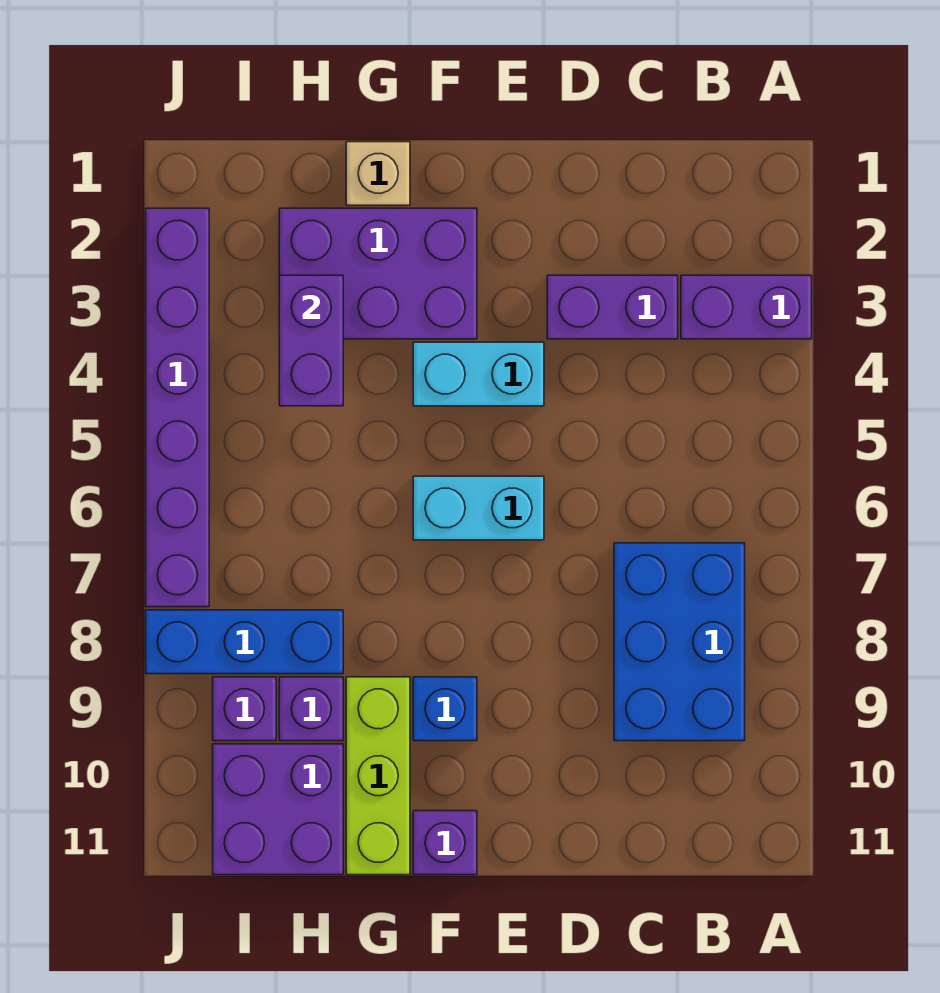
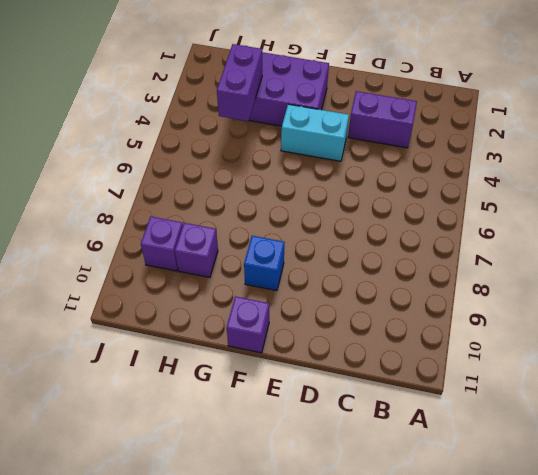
none -> purple brick A3:B3 level 1
none -> blue brick B7:C9 level 1
none -> cyan brick E6:F6 level 1

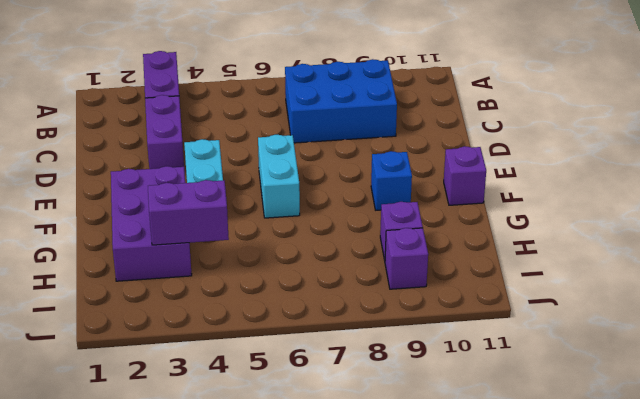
none -> tan brick G1 level 1
none -> lime brick G9:G11 level 1
none -> blue brick H8:J8 level 1

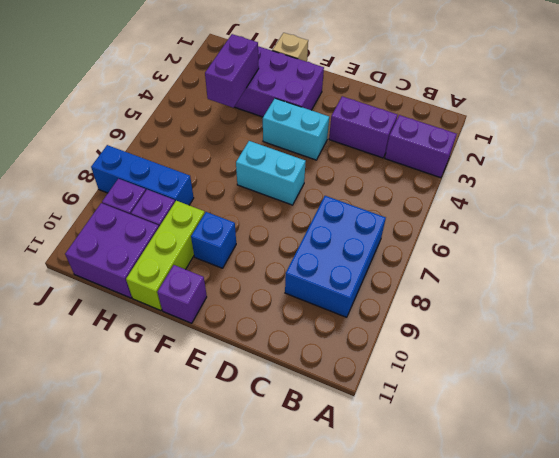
none -> purple brick J2:J7 level 1

